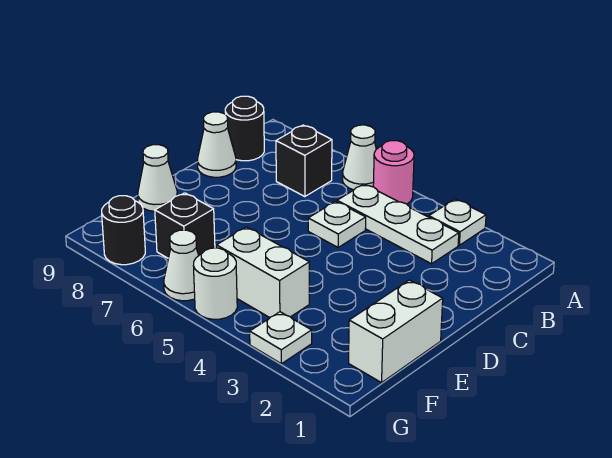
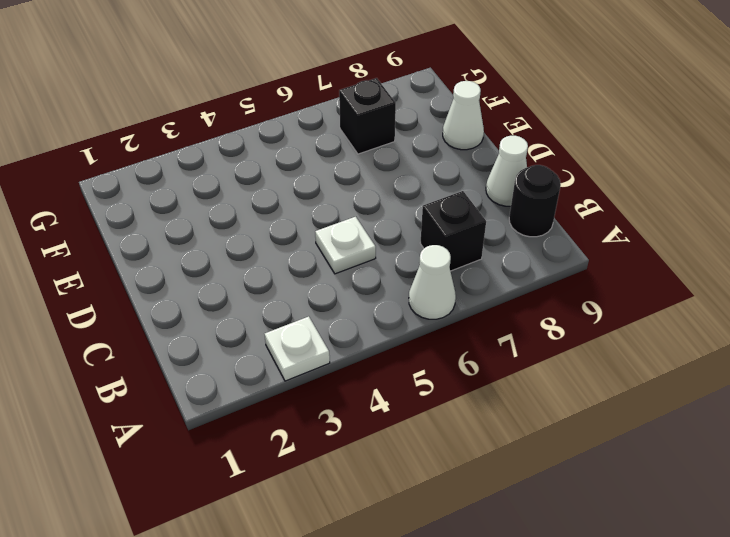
none -> pink round brick A5 level 1
none -> white plate B3:B5 level 1
none -> white brick E1:F1 level 1

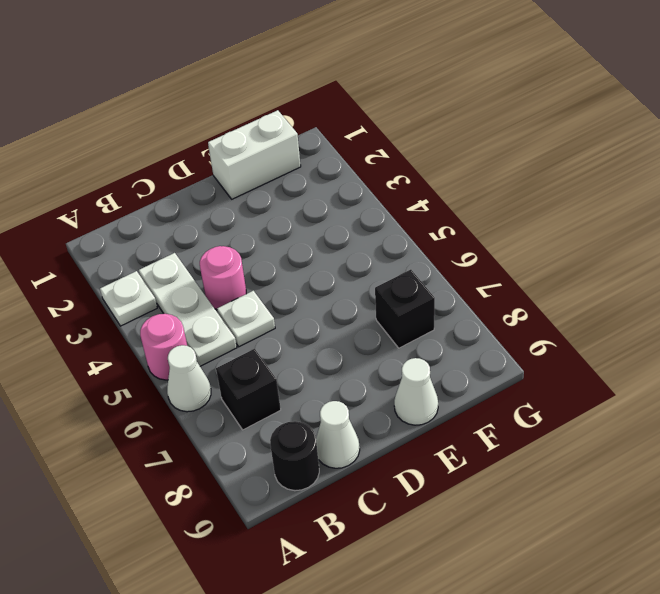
pink round brick C4 level 1 -> none
none -> white brick F4:F5 level 1
none -> white plate G3 level 1
none -> white round brick G5 level 1

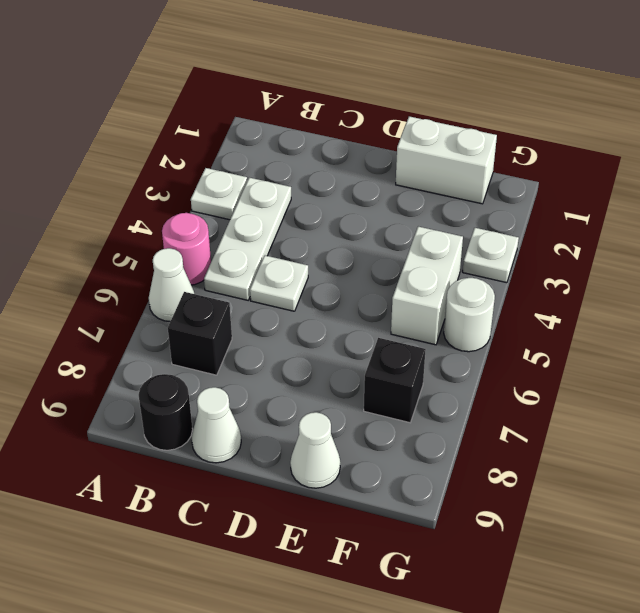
none -> white cone G6 level 1
none -> black round brick G8 level 1

